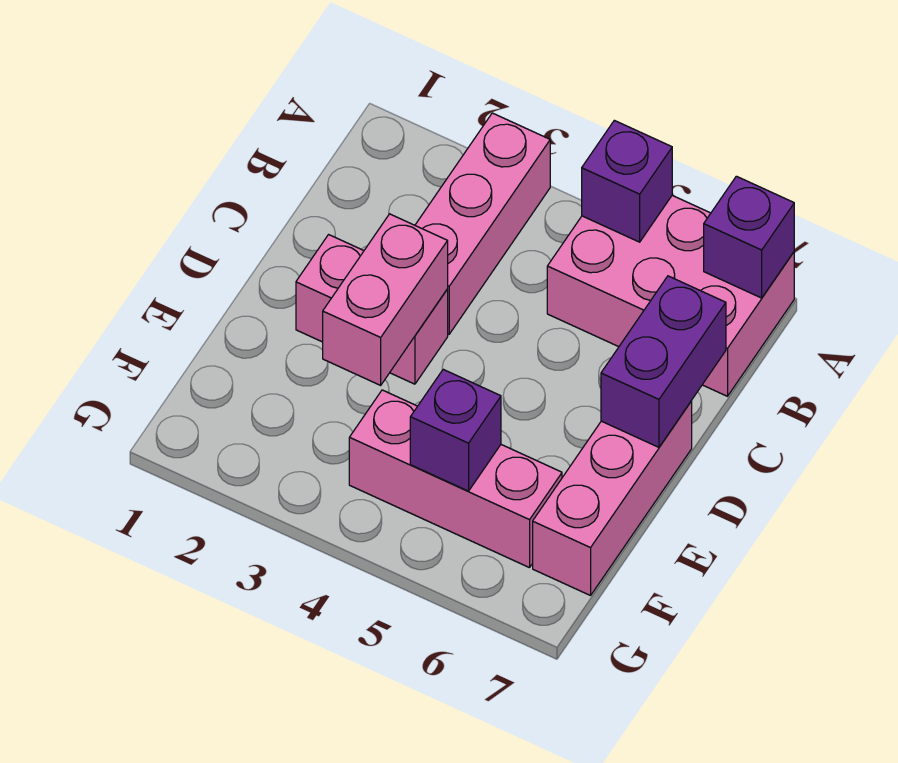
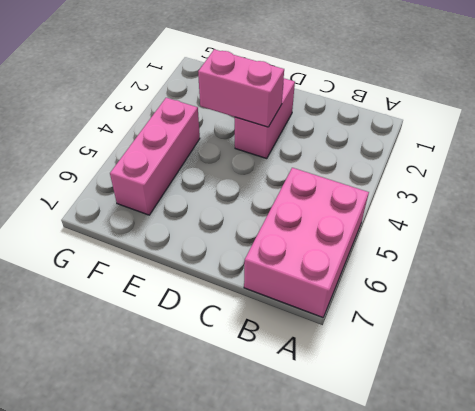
none -> pink brick A3:C3 level 1
none -> pink brick D7:F7 level 1

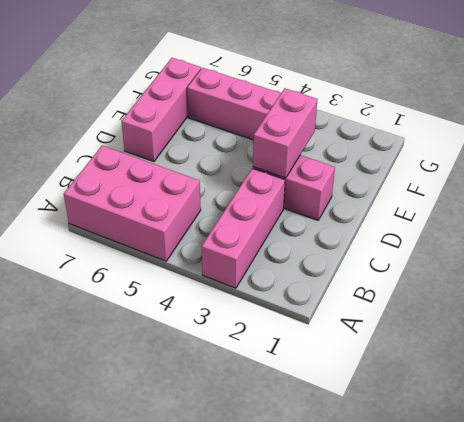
none -> purple brick A5 level 2
none -> purple brick A7 level 2

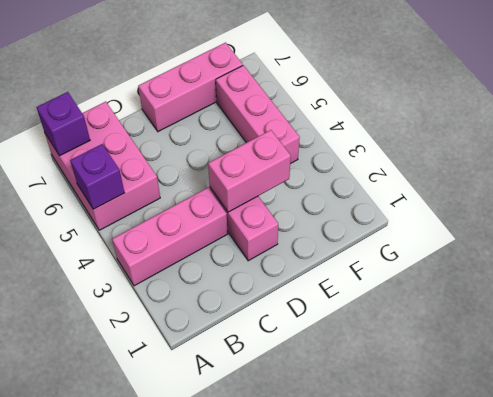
none -> purple brick C7:D7 level 2
none -> purple brick F5 level 2

